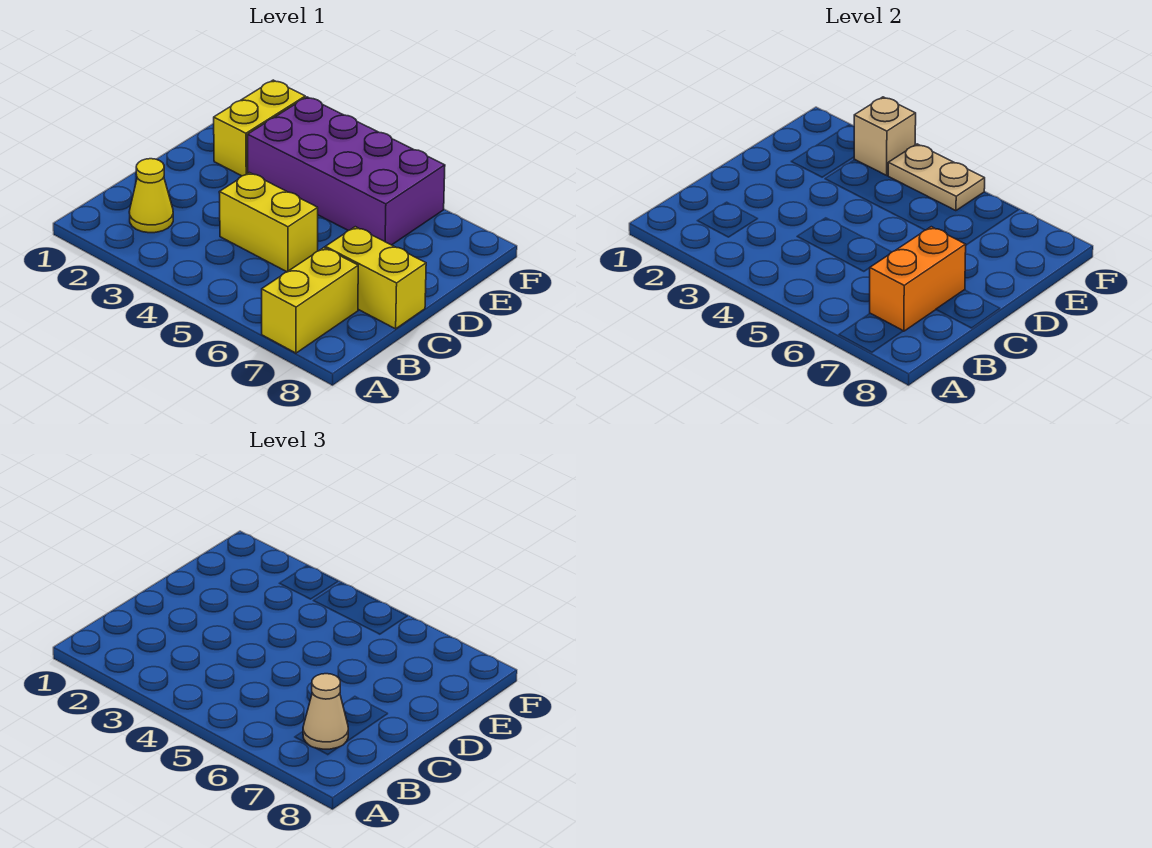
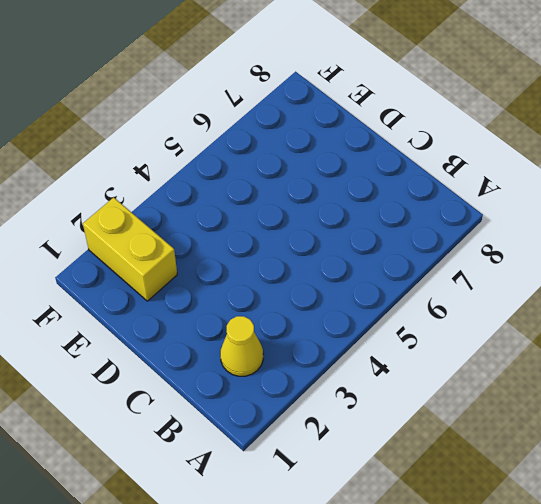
none -> yellow brick A7:B7 level 1
none -> yellow brick C4:C5 level 1

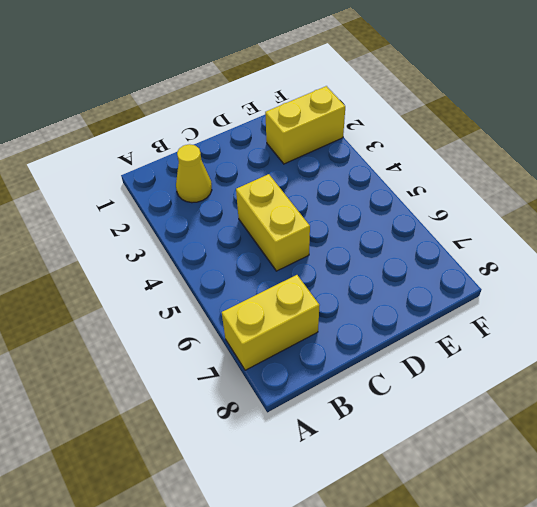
none -> yellow brick C7:C8 level 1
none -> purple brick E3:F6 level 1

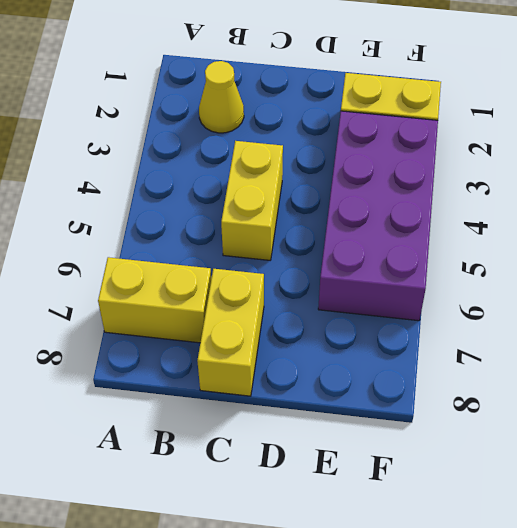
none -> orange brick B7:C7 level 2
none -> tan brick F3 level 2

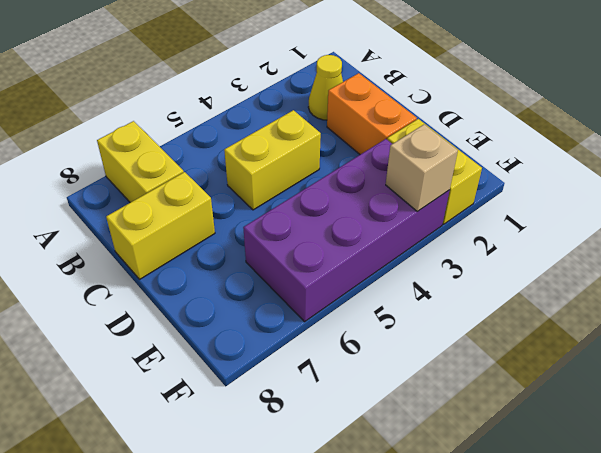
orange brick C2:D2 level 1 -> orange brick B7:C7 level 2
none -> tan plate F4:F5 level 2
none -> tan cone B7 level 3

